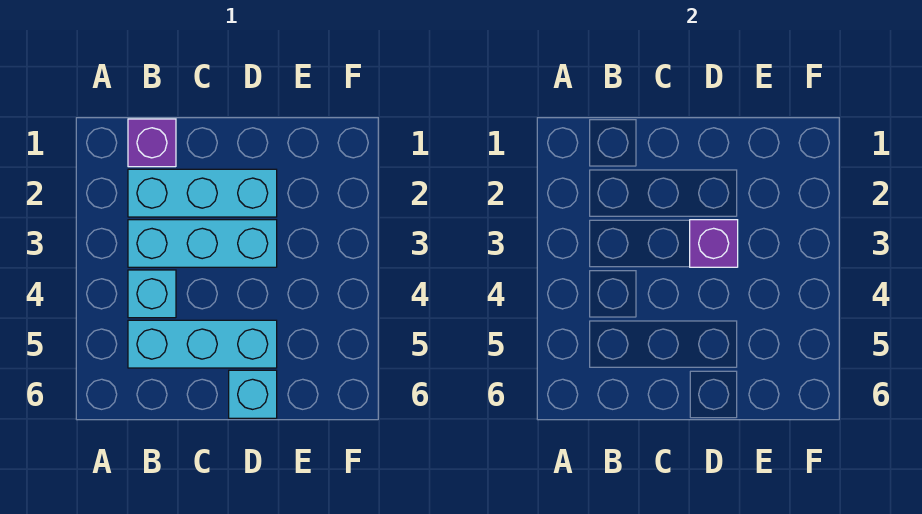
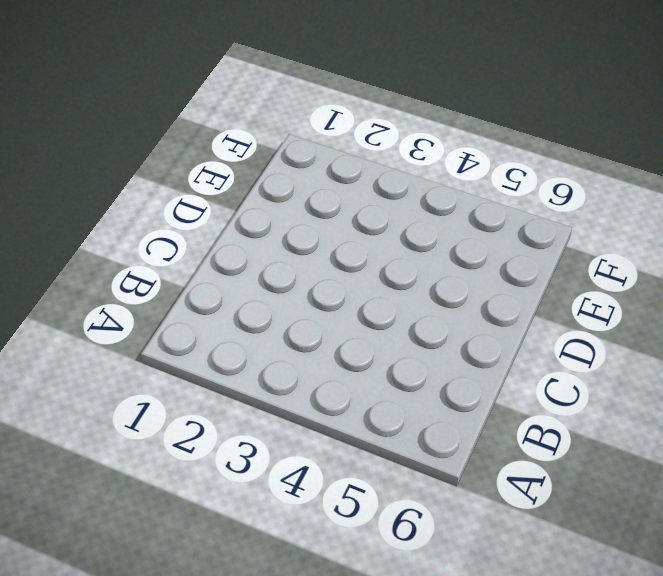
none -> purple brick B1 level 1
none -> cyan brick B2:D2 level 1

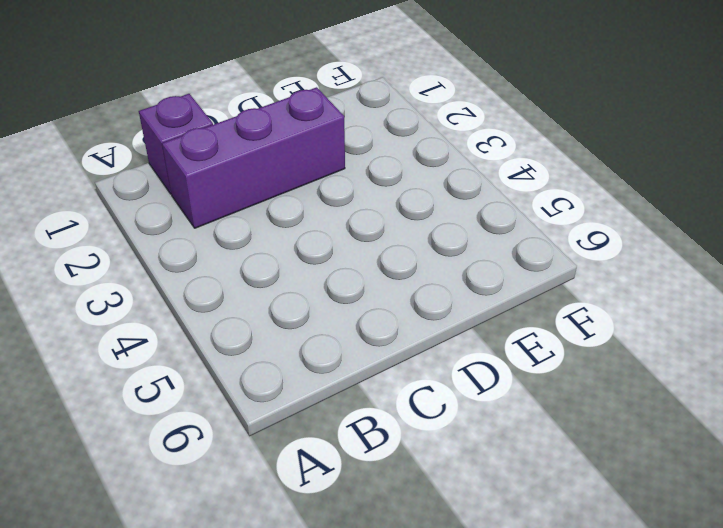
purple brick B2:D2 level 1 -> cyan brick B2:D2 level 1
none -> cyan brick B3:D3 level 1
none -> cyan brick B4 level 1

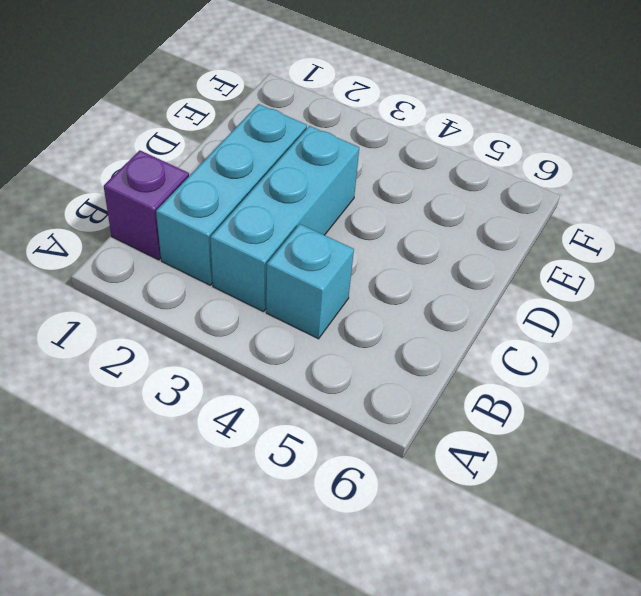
none -> cyan brick B5:D5 level 1
none -> cyan brick D6 level 1

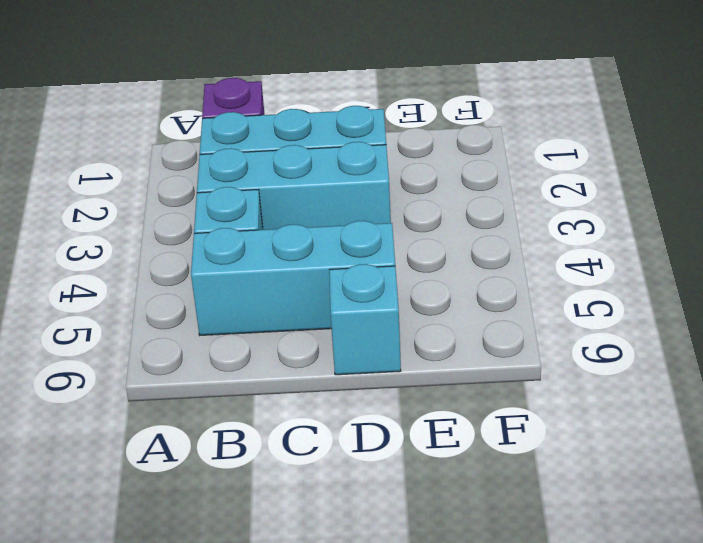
none -> purple brick D3 level 2

